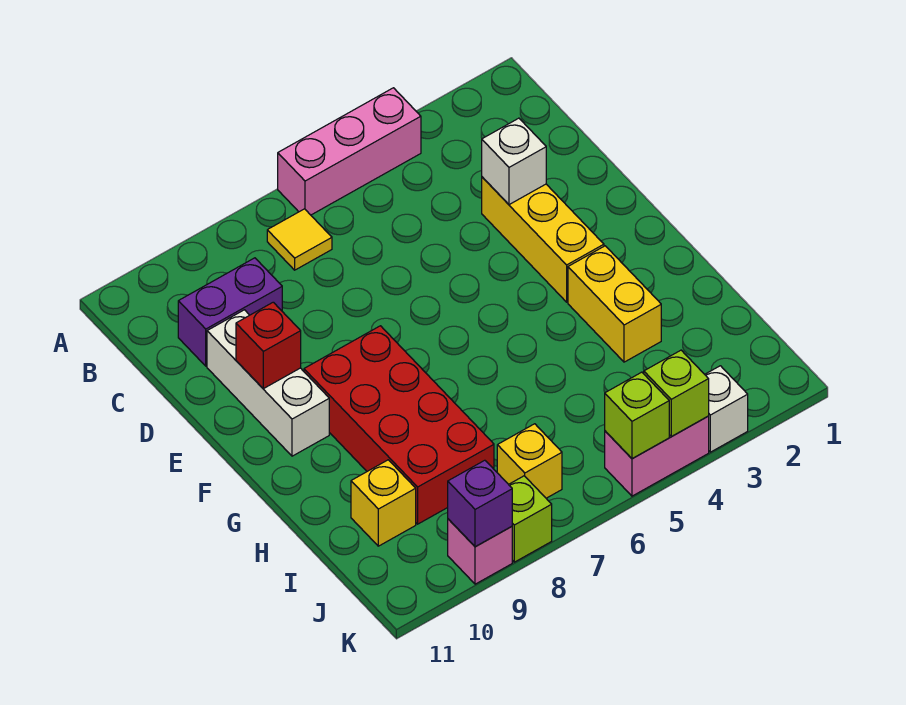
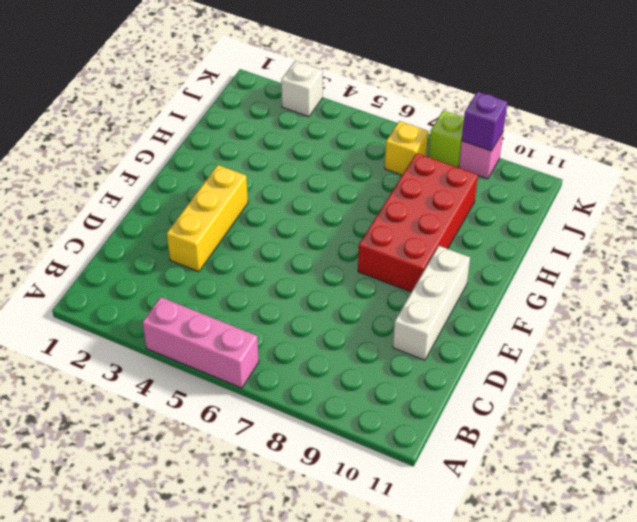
none -> yellow tile B7 level 1
none -> purple brick C9:C10 level 1
none -> yellow brick G3:H3 level 1

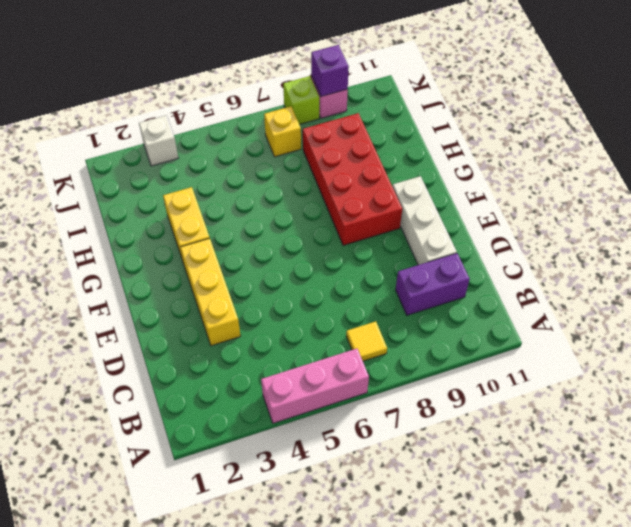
none -> yellow brick I10 level 1
none -> pink brick K4:K5 level 1
none -> white brick D3 level 2

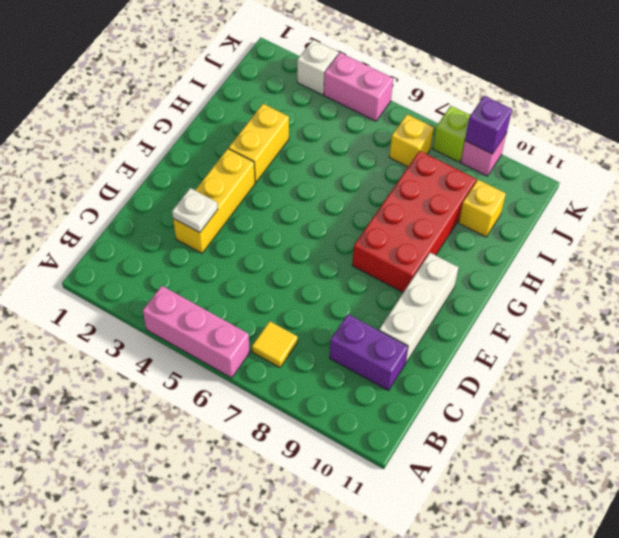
white plate D3 level 2 -> white brick D3 level 2
none -> red brick E10 level 2
none -> lime brick K4 level 2
none -> lime brick K5 level 2

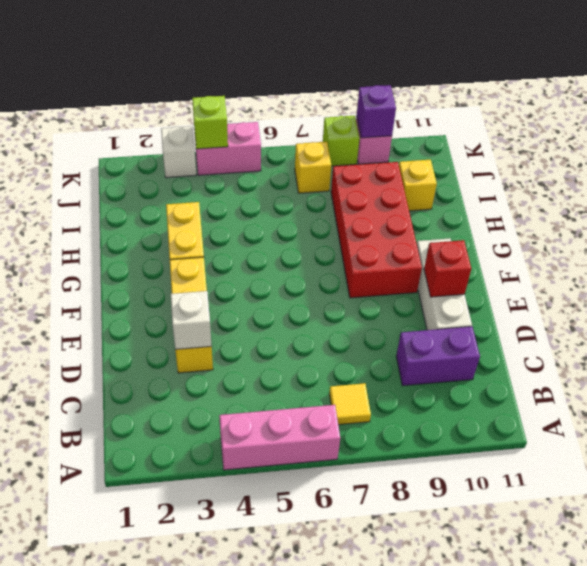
none -> lime brick K5 level 2

